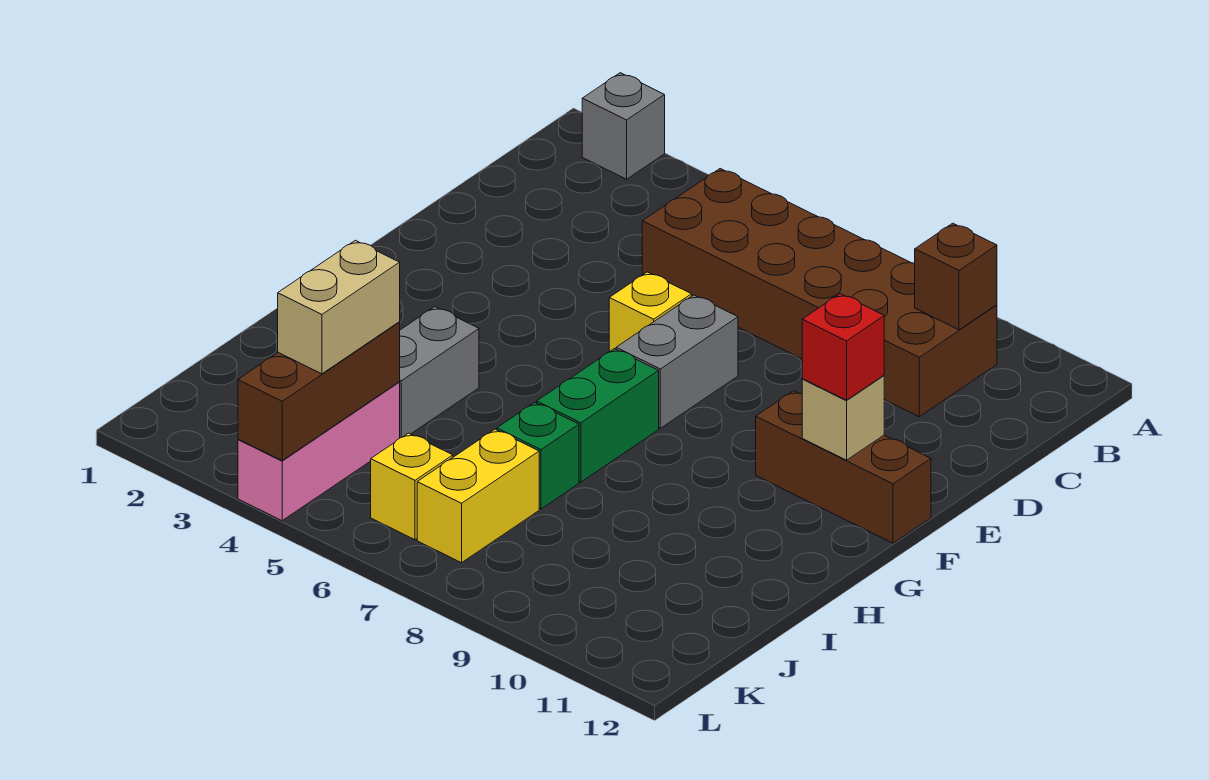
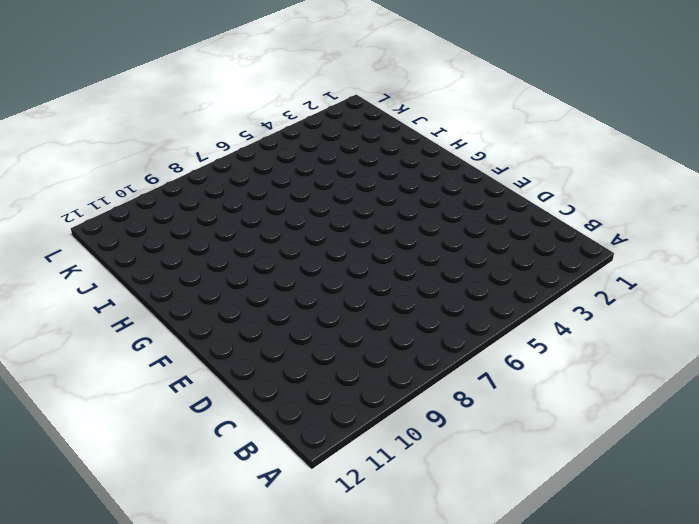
none -> grey brick A2 level 1
none -> brown brick B5:C10 level 1
none -> yellow brick E6 level 1

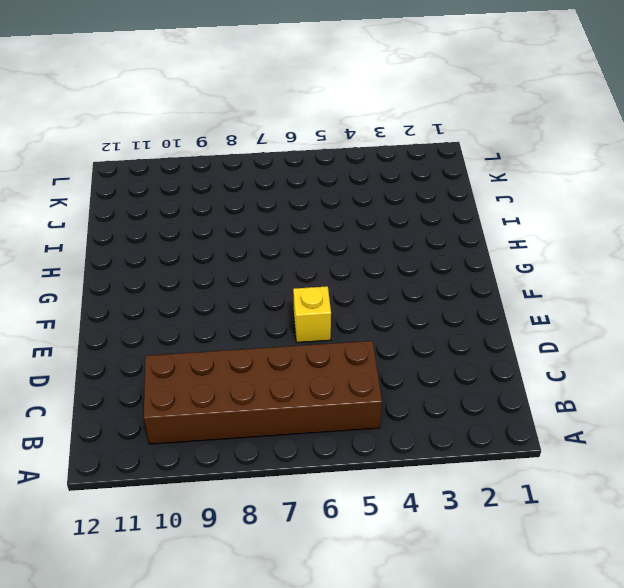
none -> grey brick A2 level 1
none -> grey brick E7:F7 level 1
none -> brown brick F10:F12 level 1

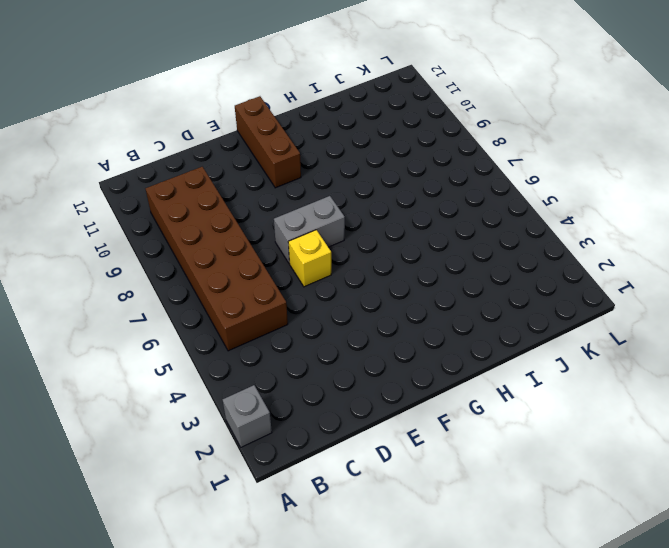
none -> green brick G7:H7 level 1
none -> grey brick H4:I4 level 1
none -> green brick I7 level 1

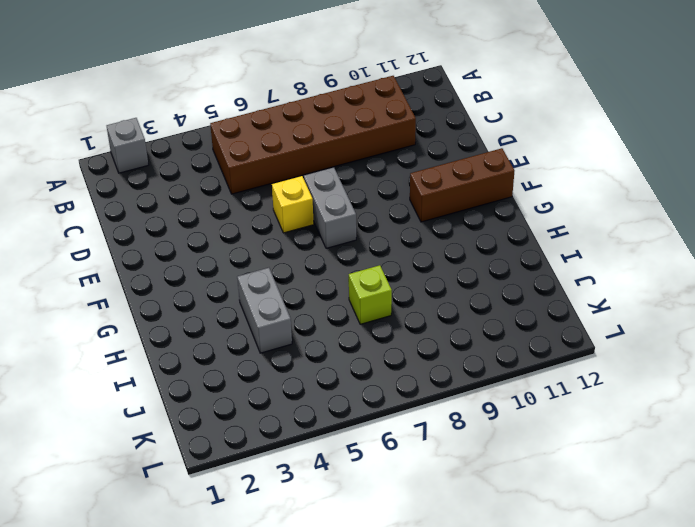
lime brick I7 level 1 -> green brick I7 level 1
none -> green brick G7:H7 level 1
none -> pink brick J4:L4 level 1
none -> yellow brick J7:K7 level 1

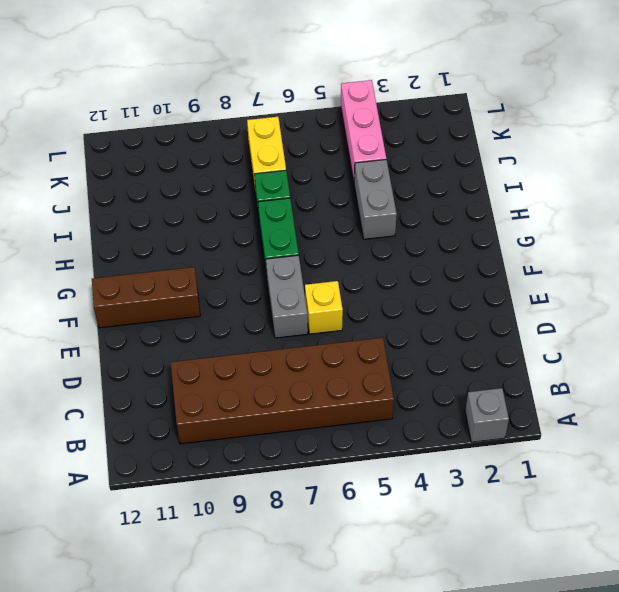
none -> yellow brick K6 level 1
none -> brown brick B10 level 2
none -> tan brick F11 level 2

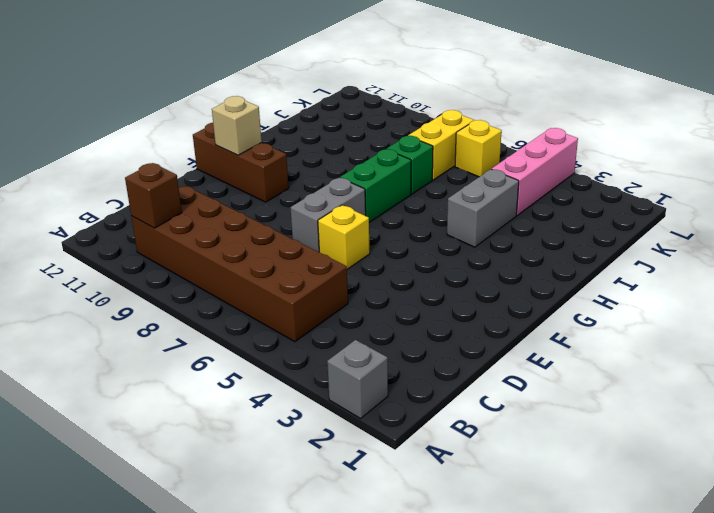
none -> brown brick J4:L4 level 2
none -> red brick F11 level 3
none -> tan brick J4:K4 level 3

